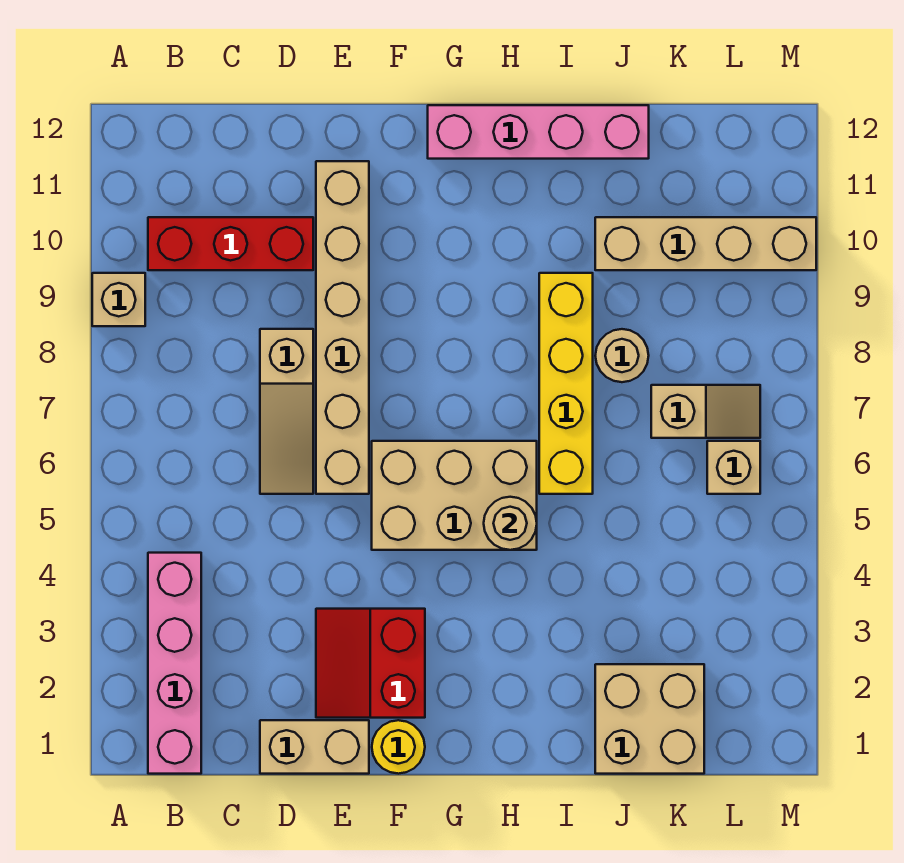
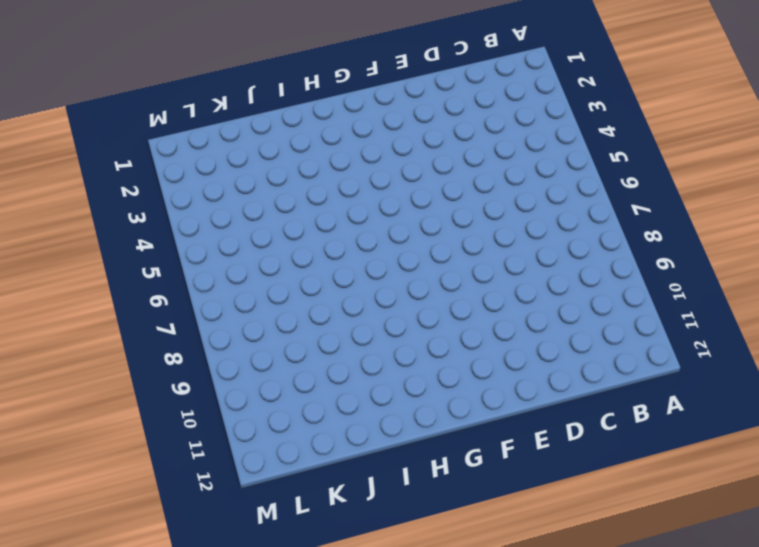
none -> tan brick A9 level 1
none -> pink brick B1:B4 level 1
none -> red brick B10:D10 level 1

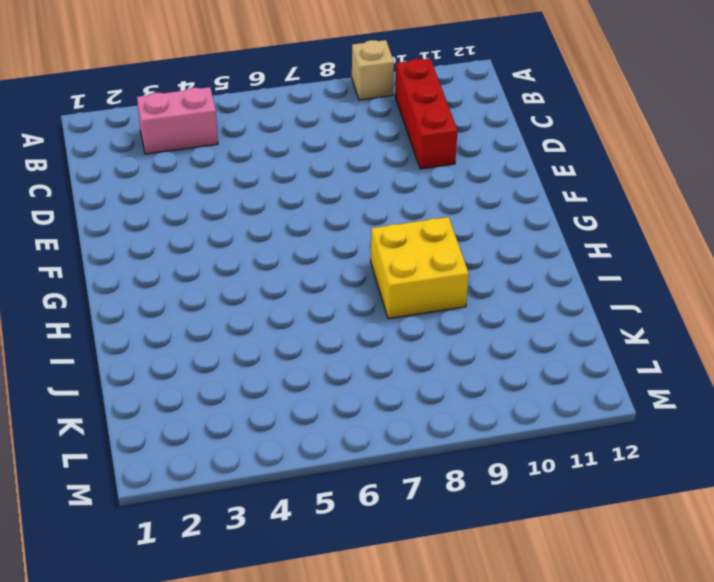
pink brick B3:B4 level 1 -> pink brick B1:B4 level 1
yellow brick H8:I9 level 1 -> yellow brick I6:I9 level 1
none -> tan brick D1:E1 level 1
none -> tan slope D6:D8 level 1 top 8
none -> red slope E2:F3 level 1 top F

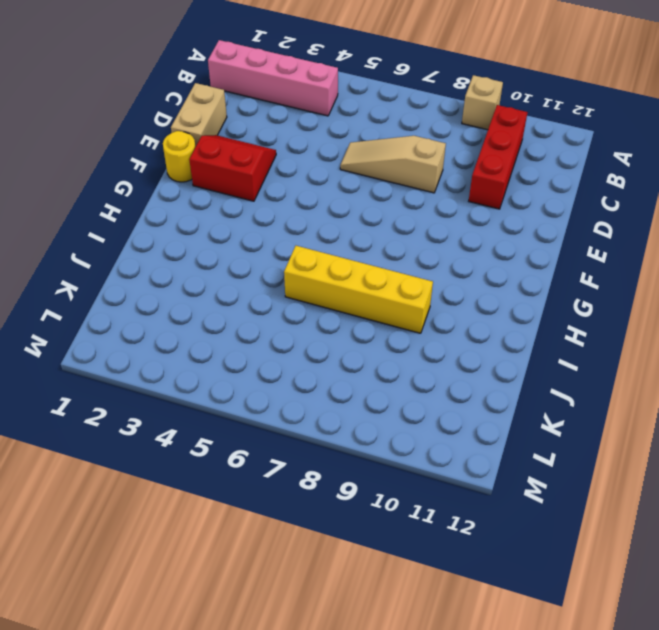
none -> tan brick E6:E11 level 1
none -> tan brick F5:H6 level 1
none -> pink brick G12:J12 level 1

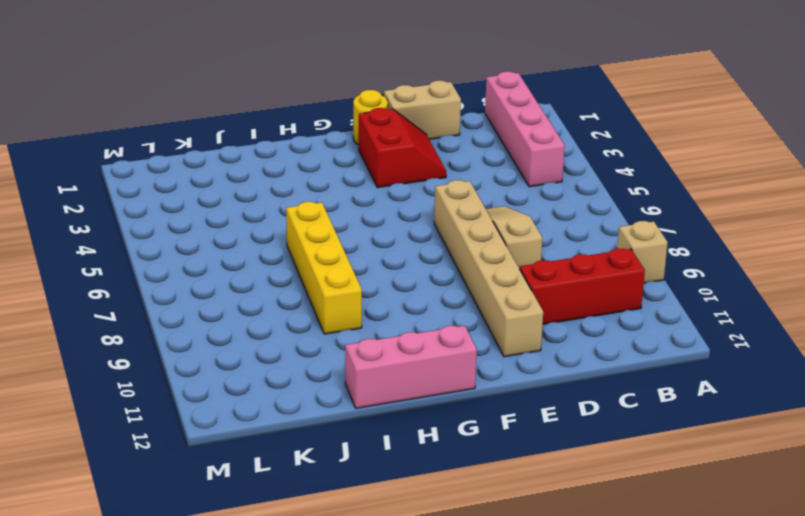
pink brick G12:I12 level 1 -> pink brick G12:J12 level 1
none -> tan brick F5:H6 level 1
none -> tan brick J1:K2 level 1
none -> tan round brick J8 level 1

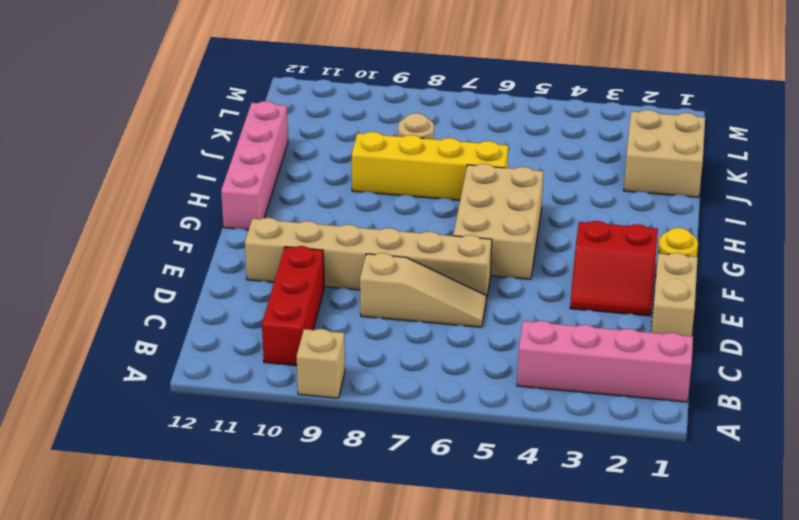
none -> tan brick J10:M10 level 1
none -> tan slope K7:L7 level 1 top K
none -> tan brick L6 level 1

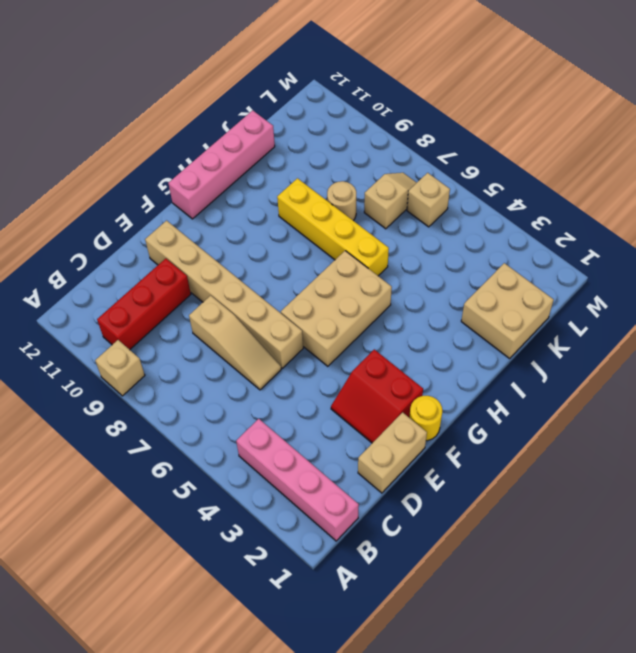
none -> tan brick J10:M10 level 1
none -> tan round brick H5 level 2

